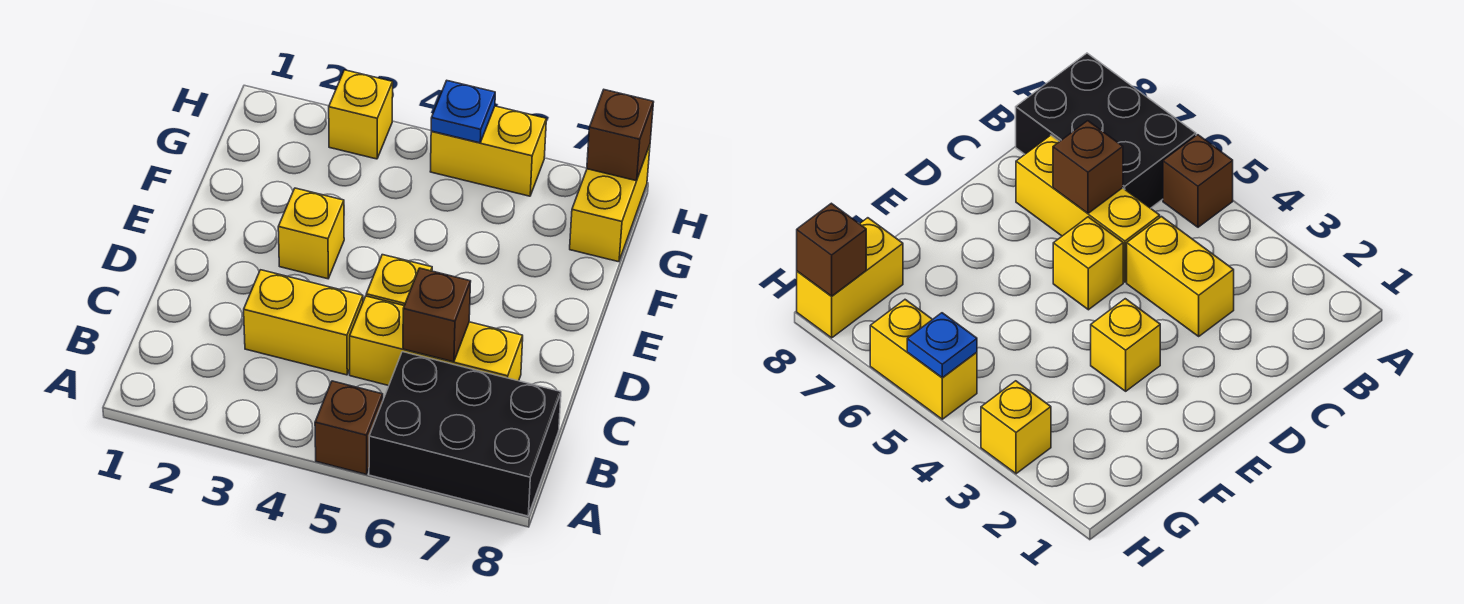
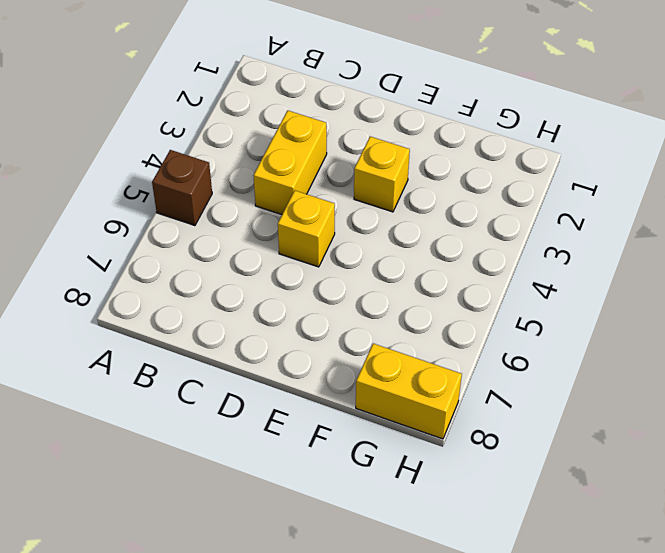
none -> black brick A6:B8 level 1
none -> yellow brick C5:C7 level 1
none -> yellow brick H3 level 1

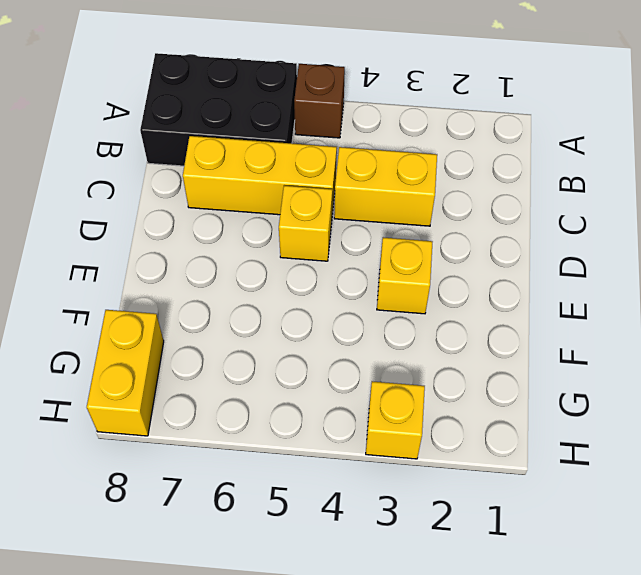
none -> yellow brick H5:H6 level 1
none -> brown brick C6 level 2
none -> blue plate H5 level 2

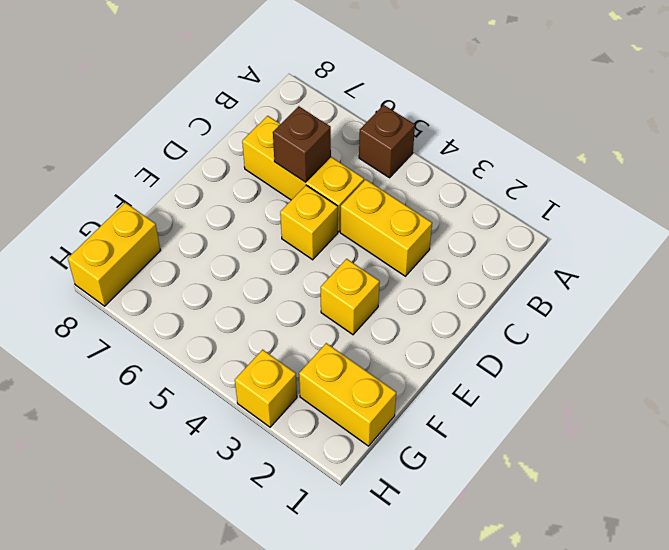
yellow brick G1:G2 level 1 -> yellow brick H5:H6 level 1
none -> black brick A6:B8 level 1
none -> blue plate H5 level 2
none -> brown brick H8 level 2

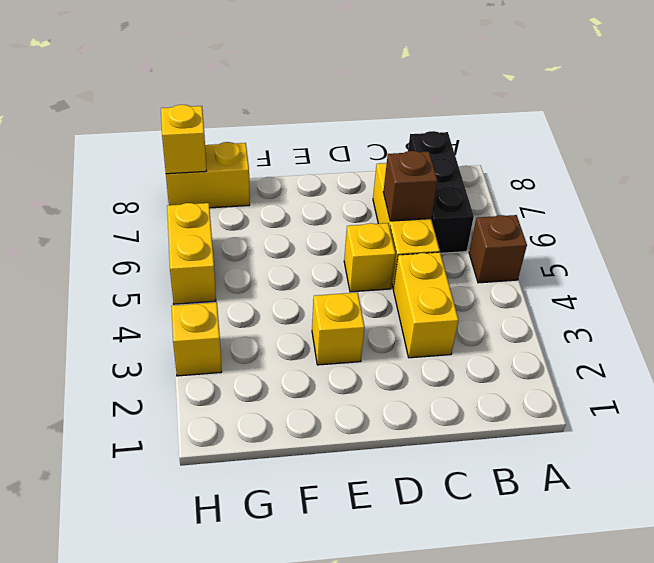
black brick B6:B8 level 1 -> black brick A6:B8 level 1
yellow brick H8 level 2 -> brown brick H8 level 2
none -> blue plate H5 level 2

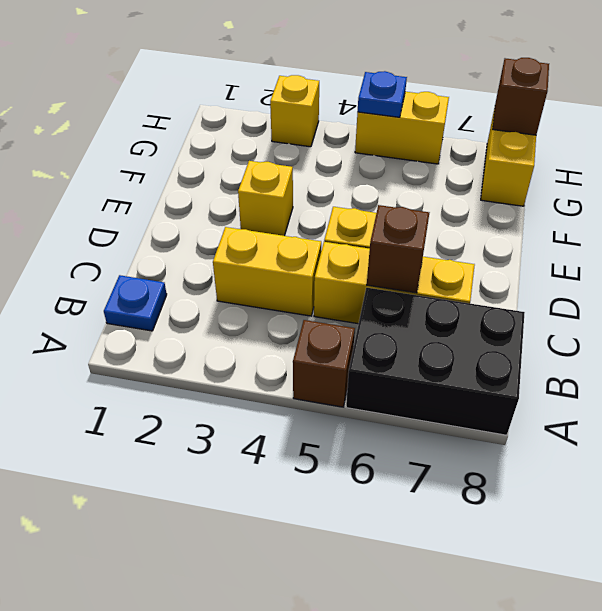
blue plate B1 level 1 -> none

